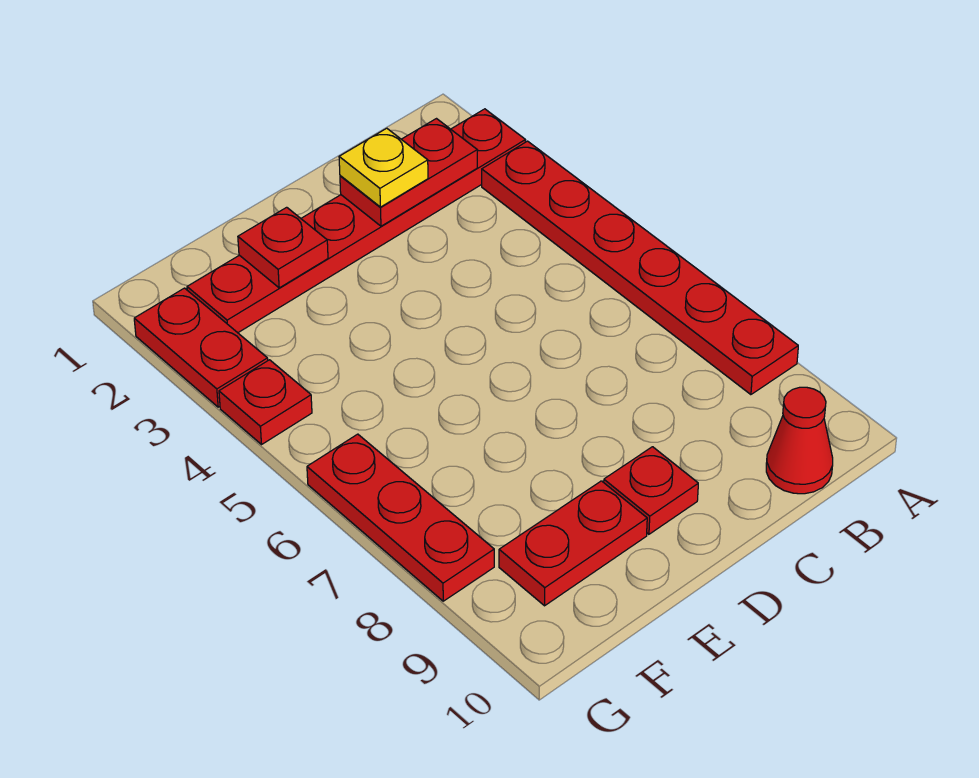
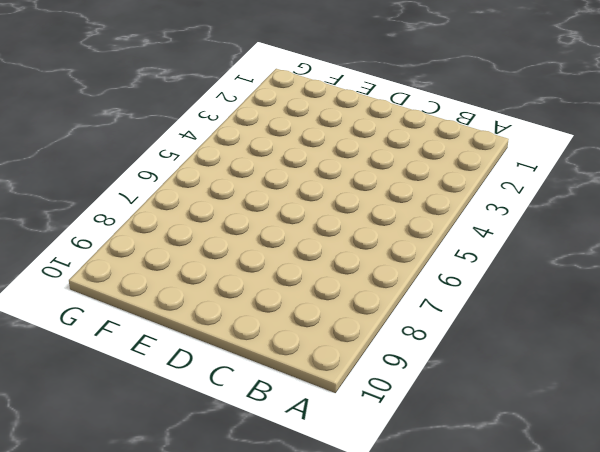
none -> red plate A2:F2 level 1
none -> red plate A3:A8 level 1

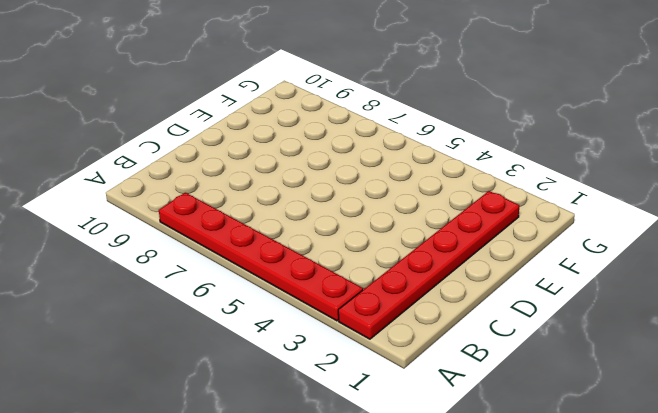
none -> red cone B10 level 1
none -> red plate D9 level 1

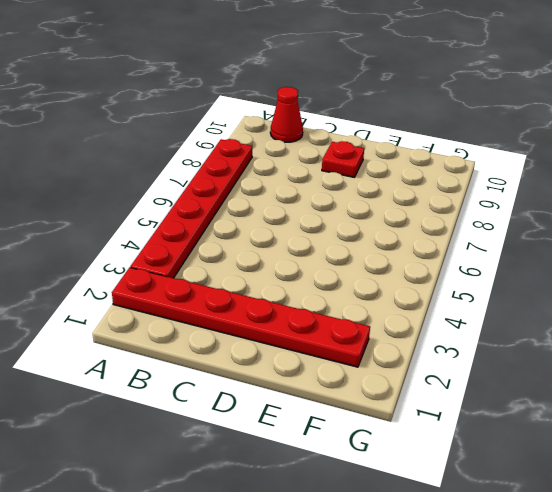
none -> red plate E9:F9 level 1
none -> red plate G2:G3 level 1

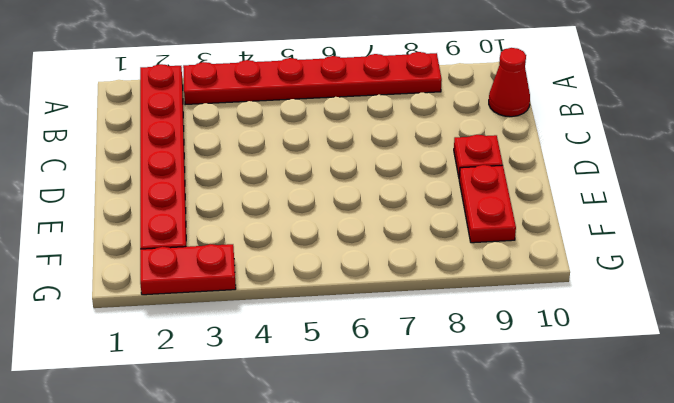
none -> red plate G4 level 1
none -> red plate G6:G8 level 1

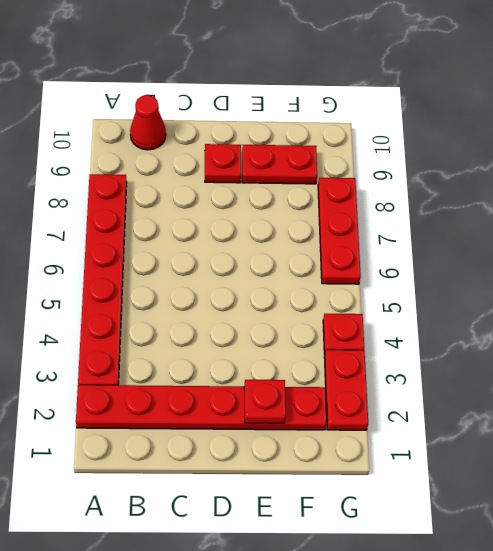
none -> red plate B2:C2 level 2
none -> yellow plate C2 level 3

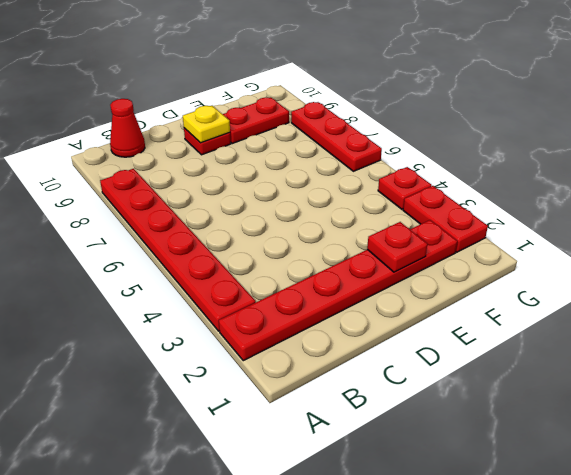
yellow plate D9 level 2 -> yellow plate C2 level 3
none -> red plate B2:C2 level 2

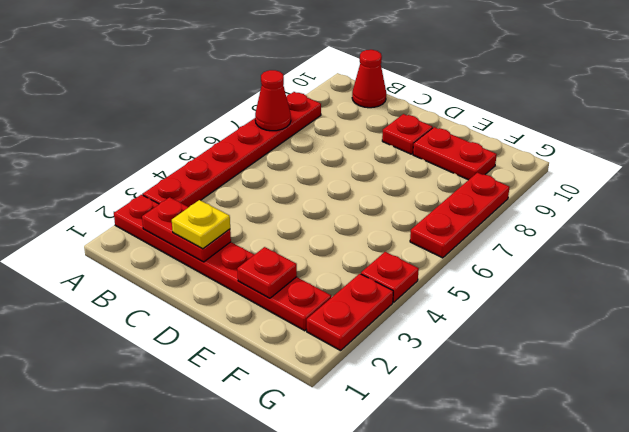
red cone A7 level 2 -> none

